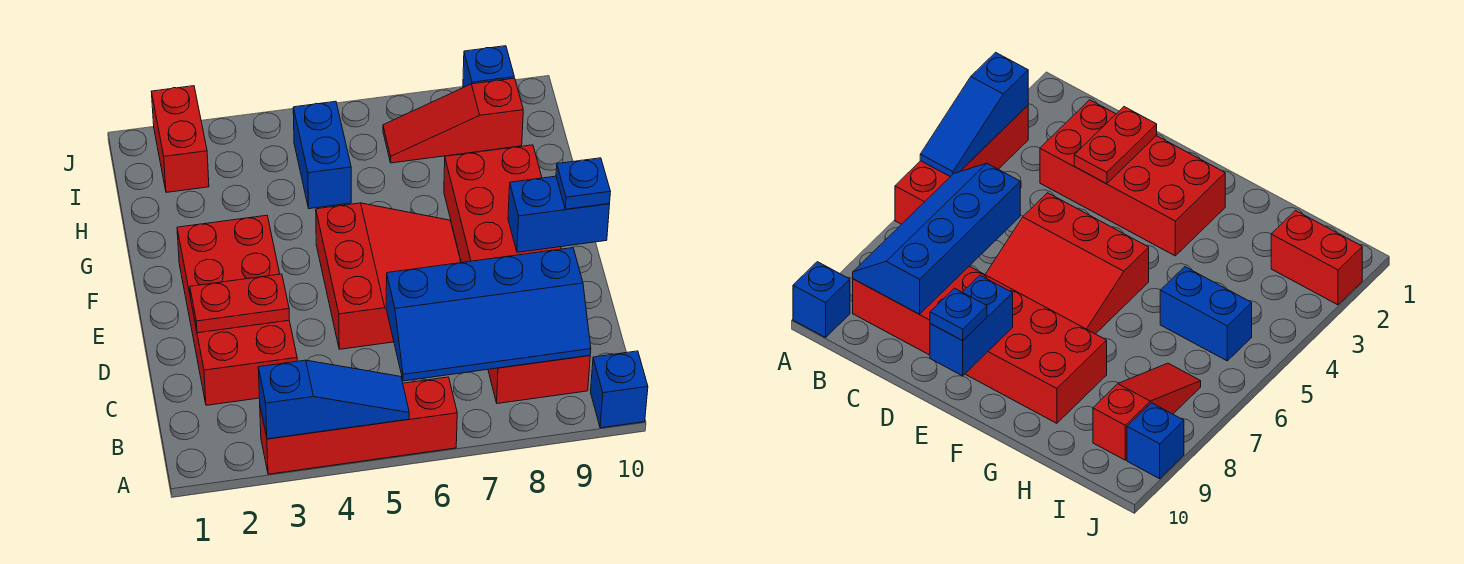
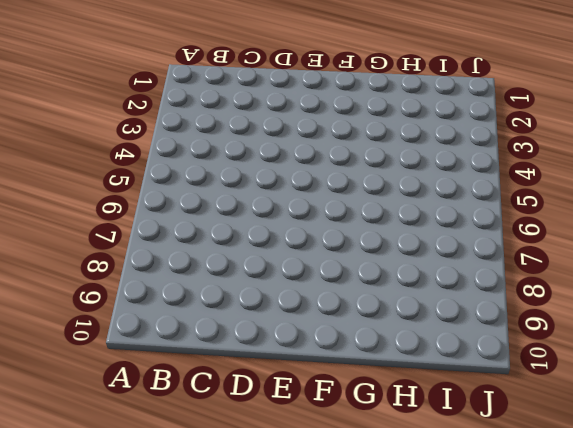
none -> red brick A3:A6 level 1
none -> blue brick A10 level 1
none -> red brick B8:G9 level 1

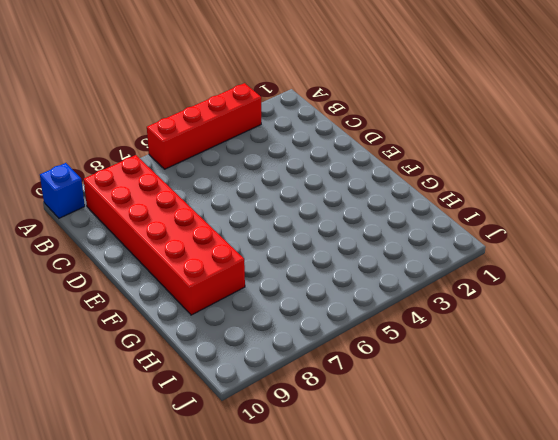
none -> red brick C2:F3 level 1
none -> red slope D5:F7 level 1 top 5
none -> blue brick H5:I5 level 1

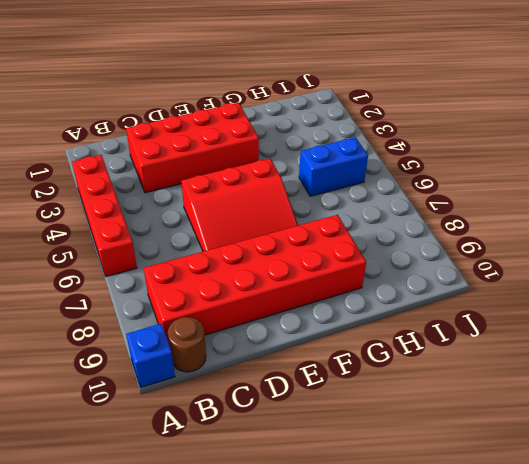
brown round brick B10 level 1 -> none
none -> red brick I2:J2 level 1
none -> red slope I7:I9 level 1 top 9
none -> blue brick J9 level 1

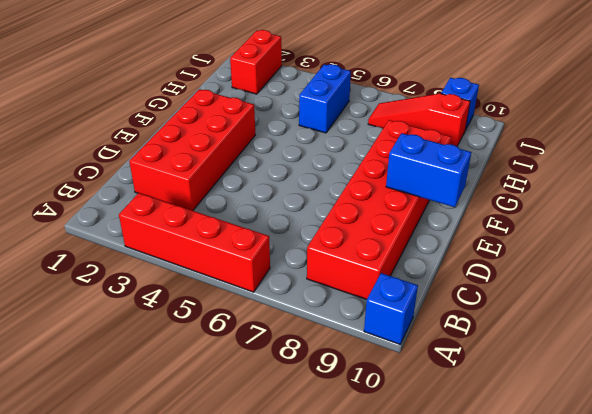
none -> red slope D5:F7 level 1 top 5
none -> blue slope A3:A5 level 2 top 3
none -> blue slope B6:C9 level 2 top C

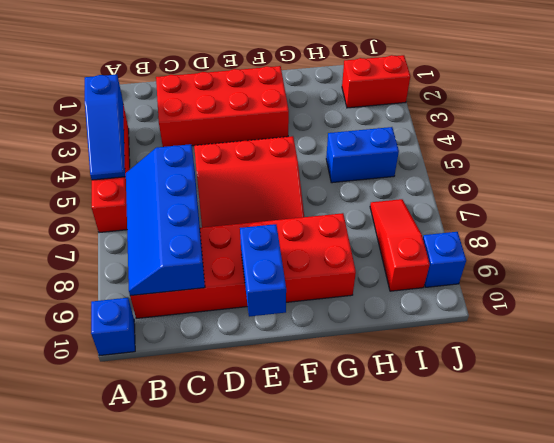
none -> red plate D2:D3 level 2
none -> blue plate E10 level 3

